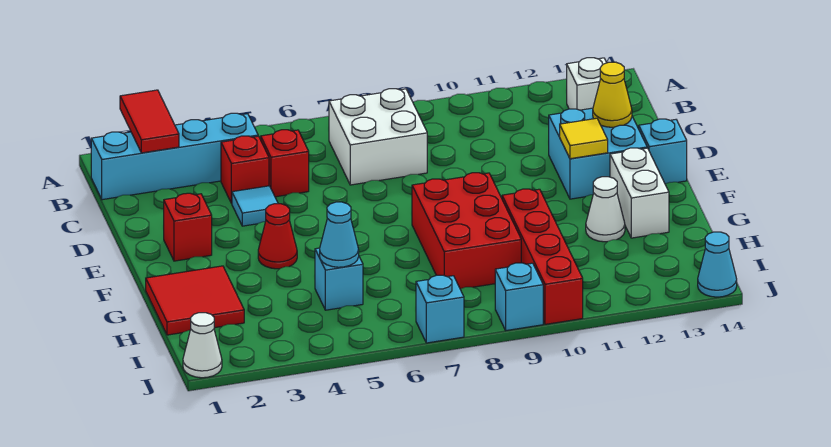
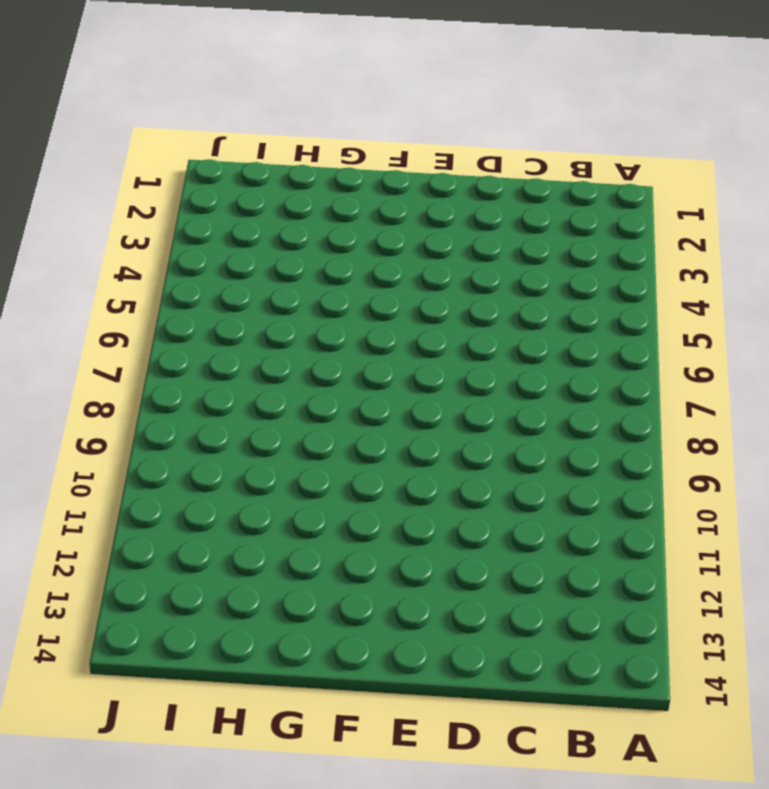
none -> cyan brick B1:B4 level 1
none -> white brick B7:C8 level 1
none -> white brick B13 level 1

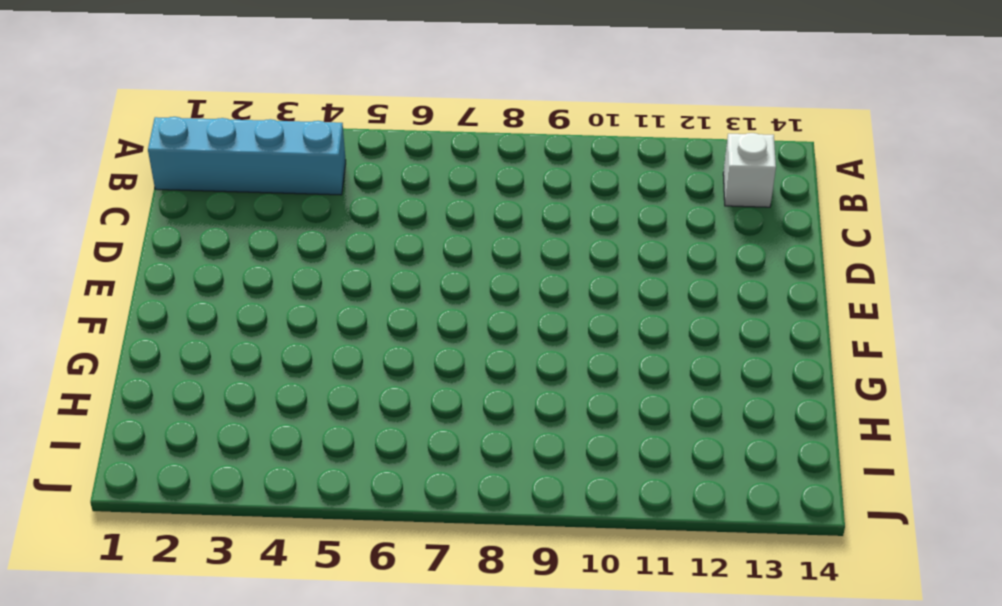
none -> white brick B7:C8 level 1
none -> red brick C4 level 1
none -> red brick C5 level 1

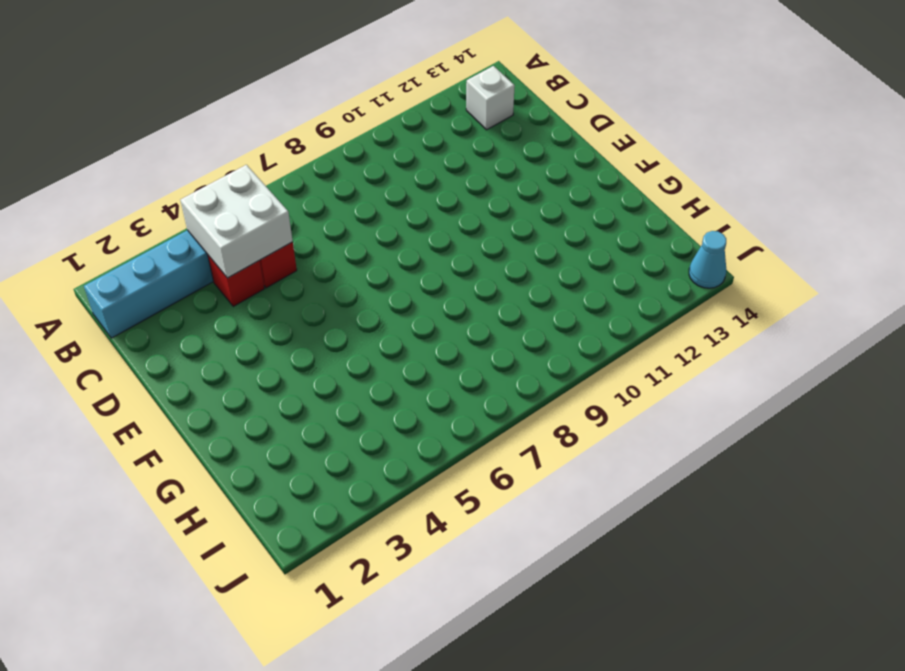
white brick B4:C5 level 2 -> white brick B7:C8 level 1
none -> cyan tile D4 level 1
none -> cyan brick D12:E13 level 1
none -> red brick E2 level 1

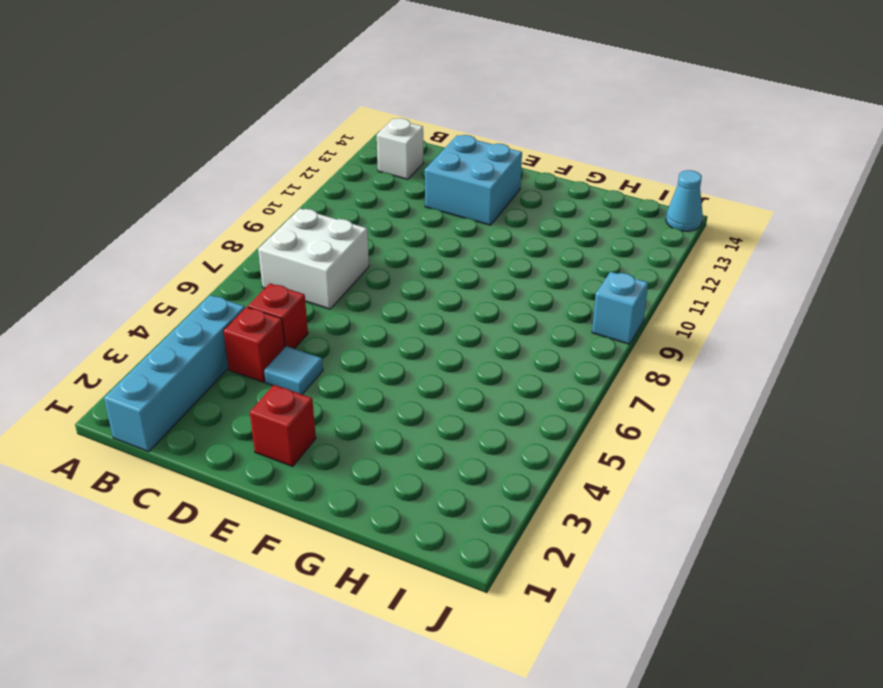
none -> cyan brick E14 level 1
none -> red cone F4 level 1
none -> red brick F8:H9 level 1

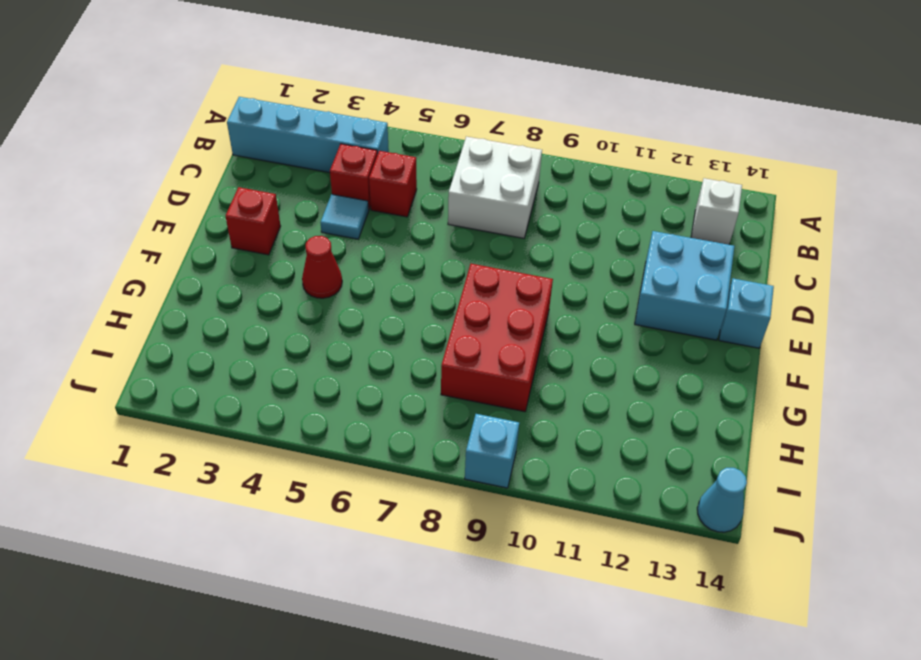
none -> white brick F13:G13 level 1
none -> red tile G1:H2 level 1
none -> red brick G10:J10 level 1

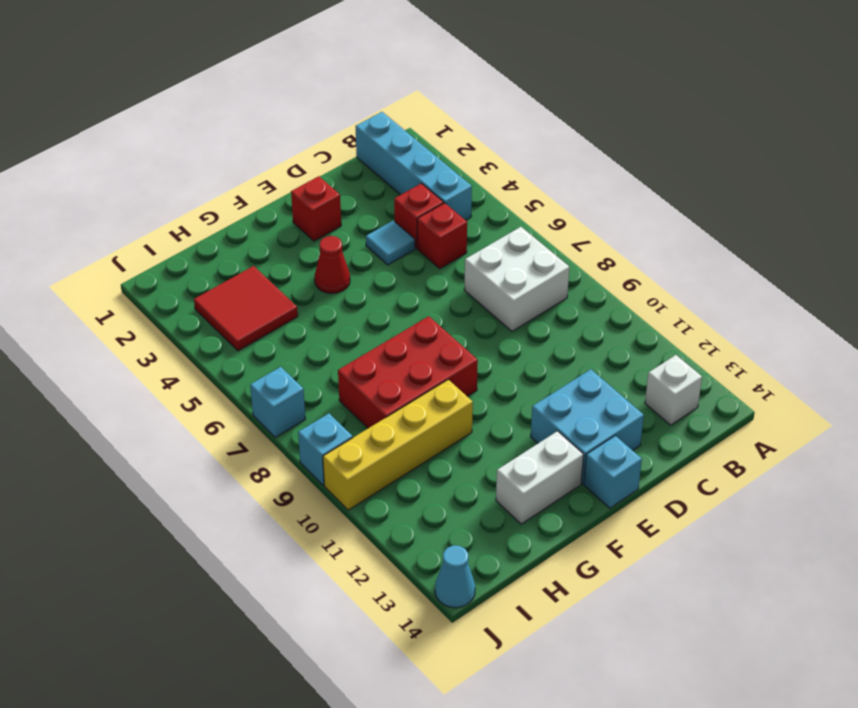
yellow brick G10:J10 level 1 -> red brick G10:J10 level 1
red tile H3:I4 level 1 -> red tile G1:H2 level 1
none -> white cone G12 level 1
none -> cyan brick H5 level 1
none -> white cone J1 level 1

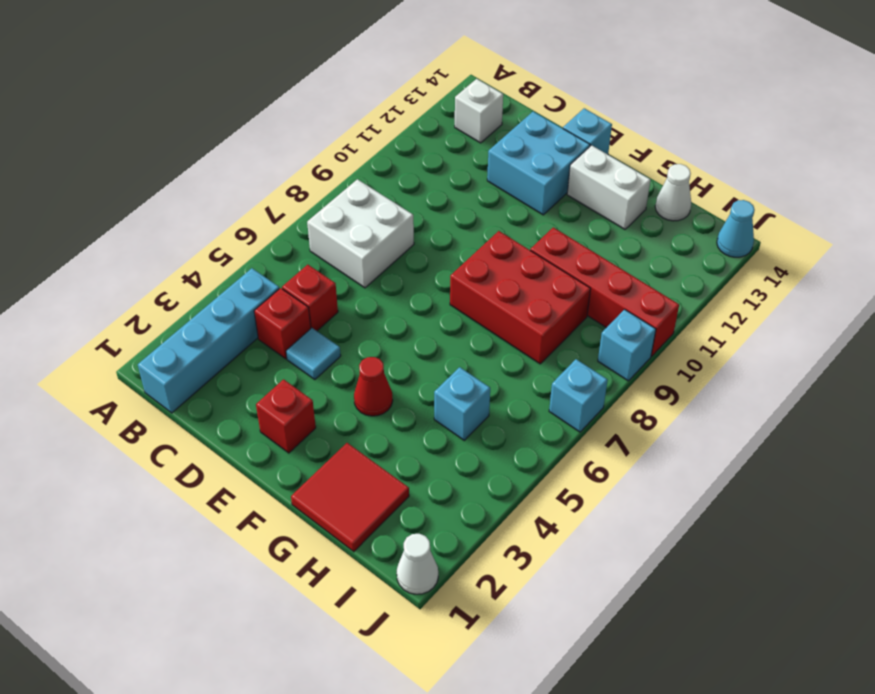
white cone H14 level 1 -> white cone G12 level 1
none -> red tile A2:B2 level 2
none -> yellow cone D13 level 2
none -> yellow tile E12 level 2

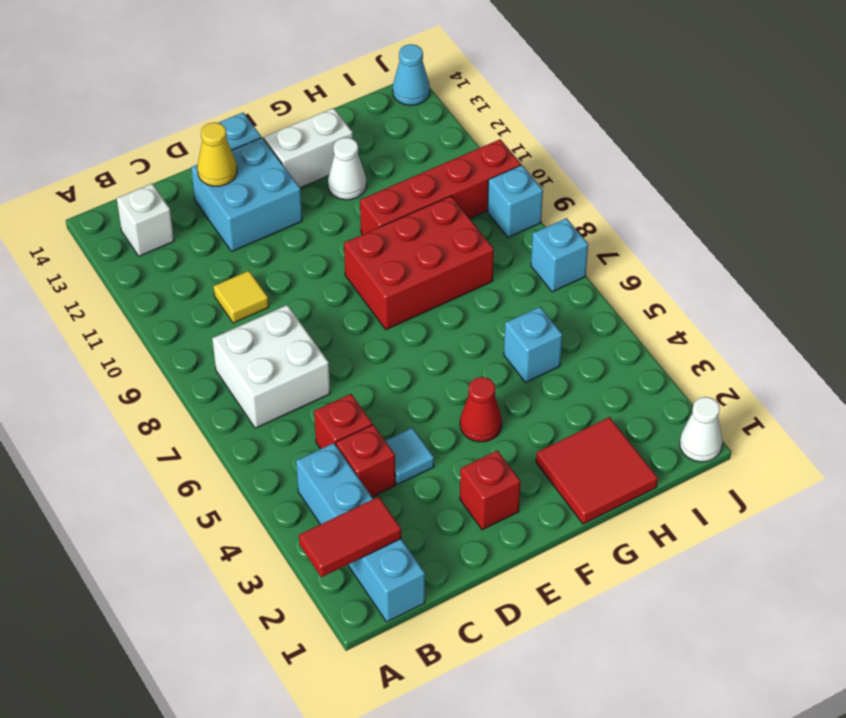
yellow tile C10 level 1 -> yellow tile E12 level 2
none -> cyan cone H5 level 2

